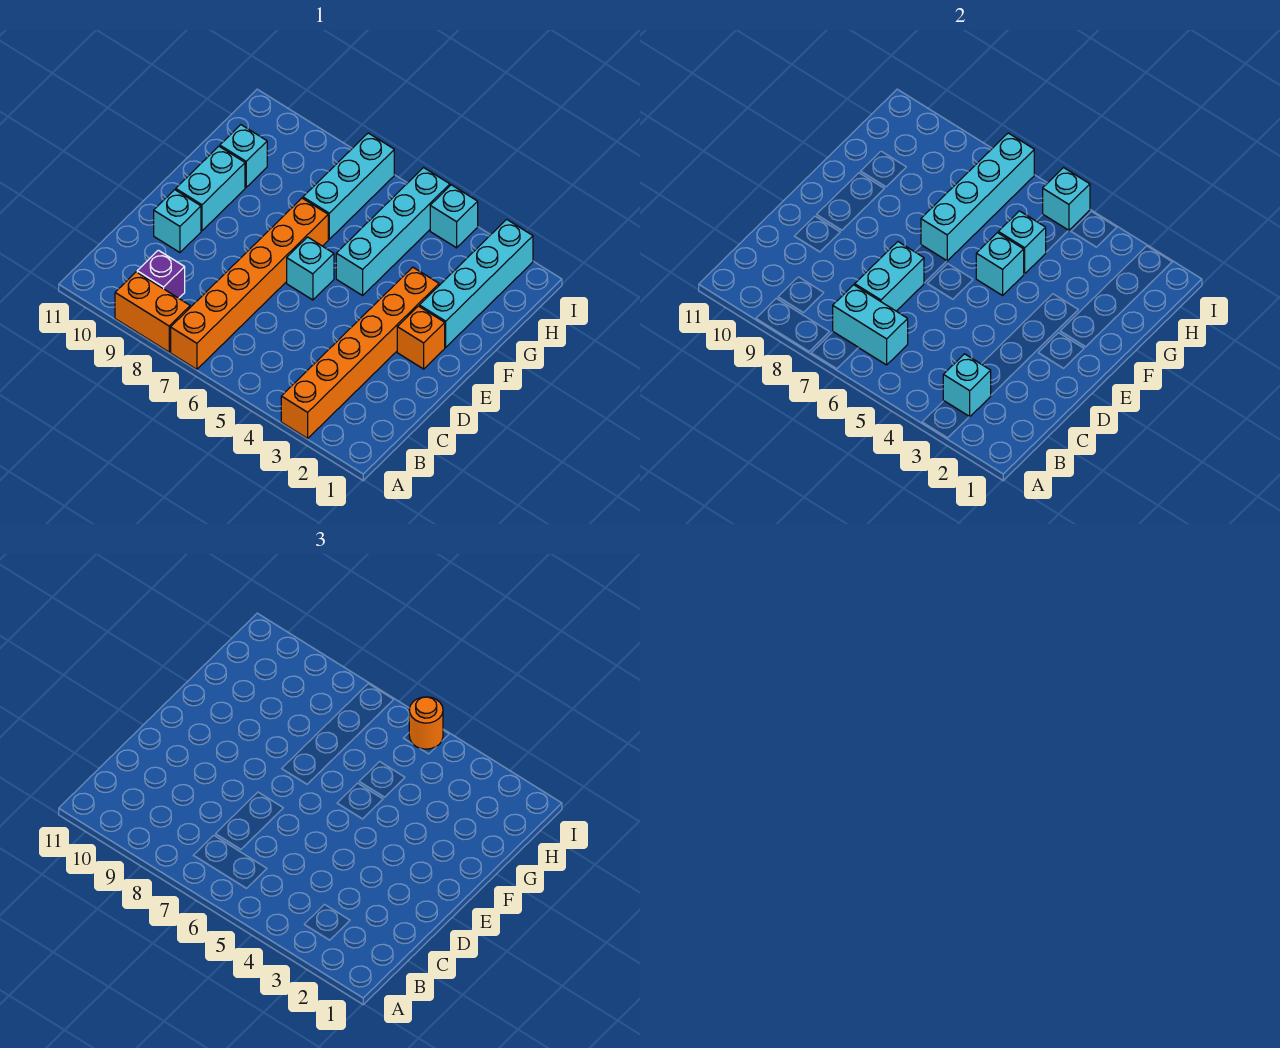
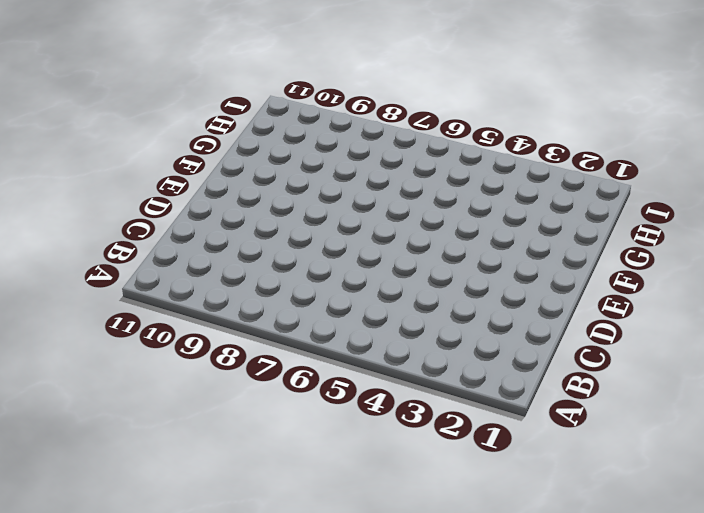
none -> orange brick A3:F3 level 1
none -> orange brick A7:F7 level 1
none -> orange brick A8:A9 level 1

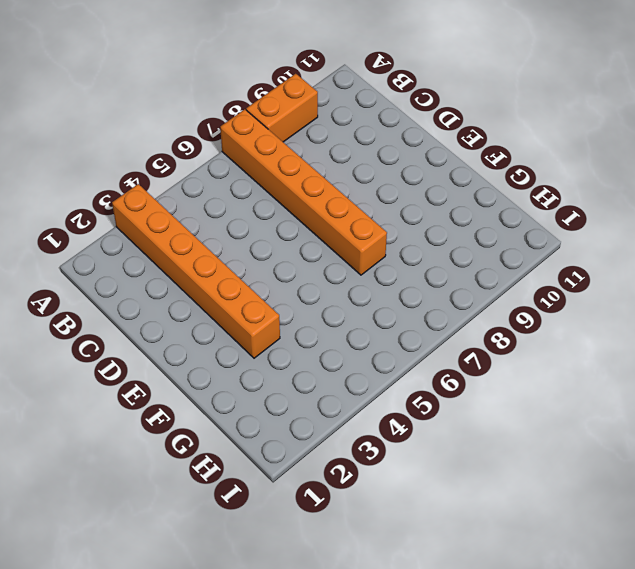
none -> purple brick B9 level 1
none -> cyan brick D10 level 1
none -> orange brick E2 level 1

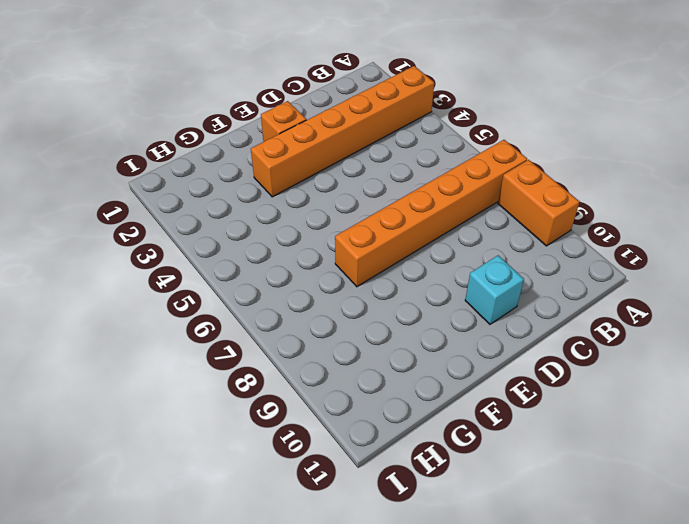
none -> purple brick B9 level 1
none -> cyan brick E6 level 1
none -> cyan brick E10:F10 level 1

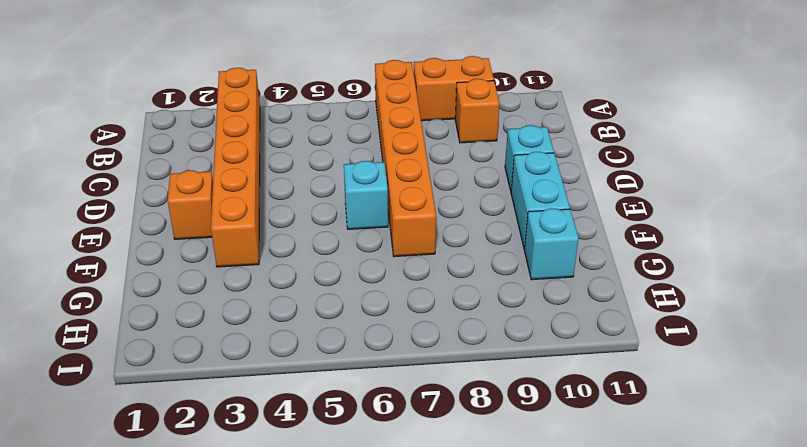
orange brick B9 level 1 -> purple brick B9 level 1
none -> cyan brick F2:I2 level 1
none -> cyan brick F5:I5 level 1
none -> cyan brick G7:I7 level 1

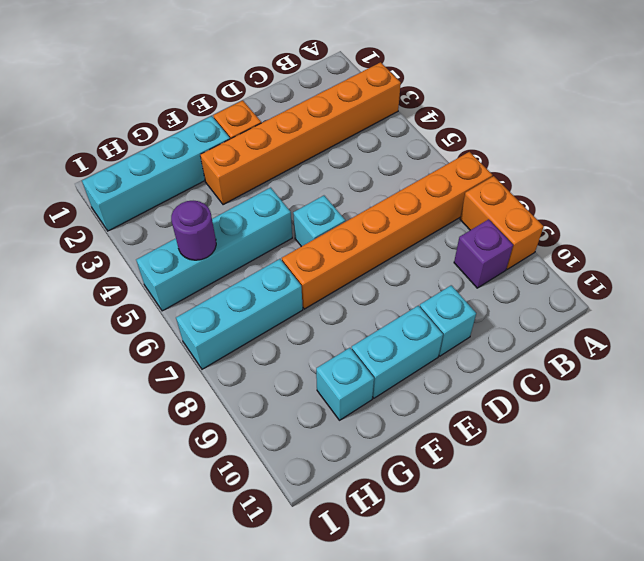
purple round brick H5 level 2 -> none
none -> cyan brick I4 level 1
none -> cyan brick B3 level 2
none -> cyan brick B6:B7 level 2

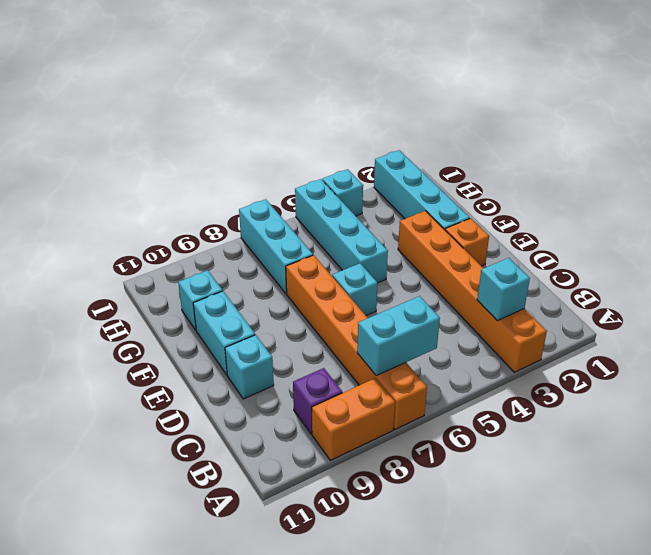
none -> cyan brick C7:D7 level 2
none -> cyan brick F5 level 2
none -> cyan brick F7:I7 level 2

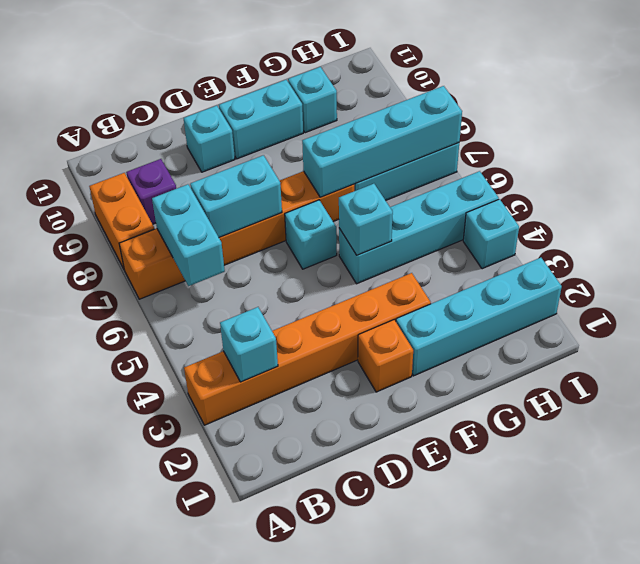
none -> cyan brick G5 level 2
none -> cyan brick I5 level 2
none -> orange round brick I5 level 3

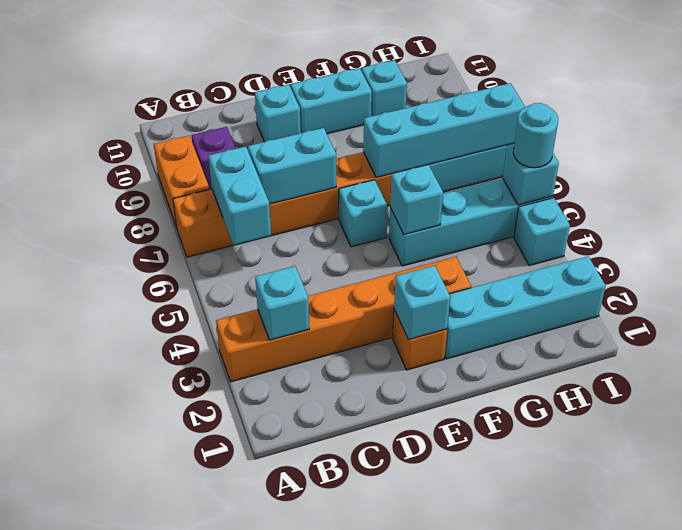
cyan brick E2 level 2 -> cyan brick G5 level 2
cyan round brick I5 level 3 -> orange round brick I5 level 3

